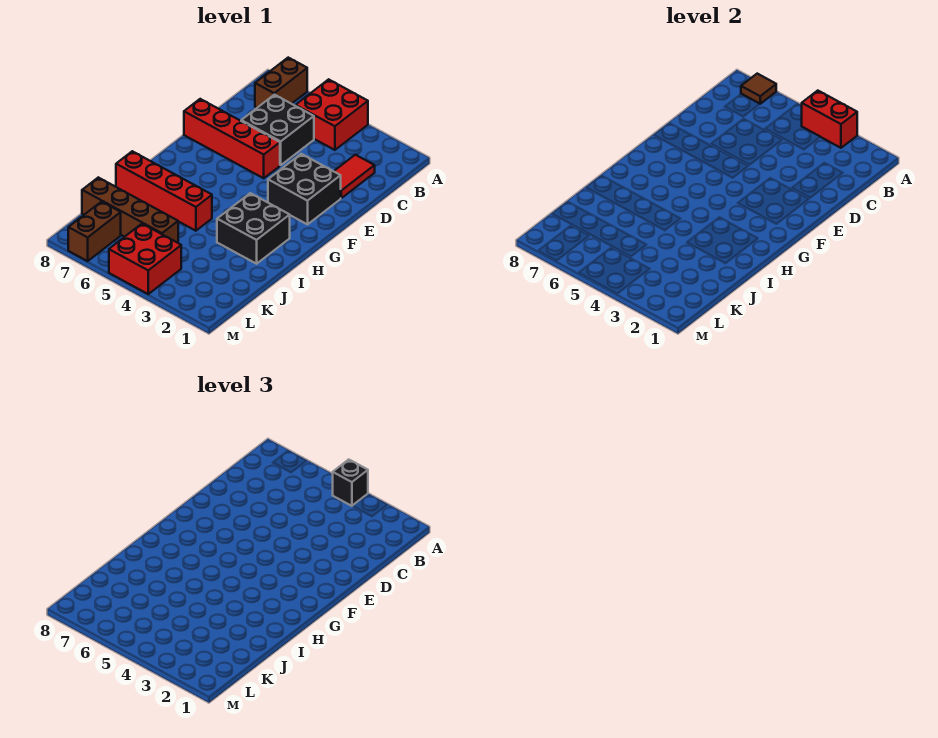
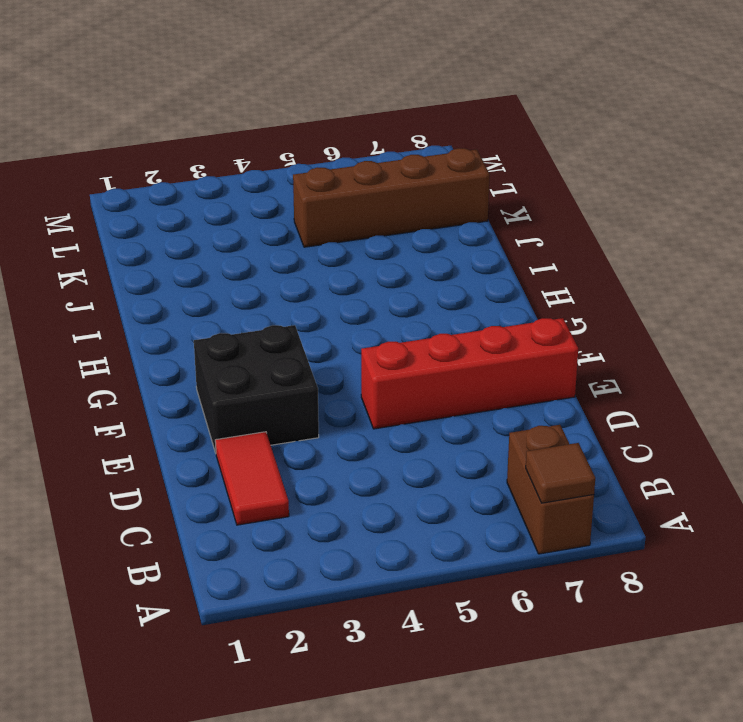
none -> red brick A4:B5 level 1
none -> black brick C5:D6 level 1
none -> black brick H2:I3 level 1

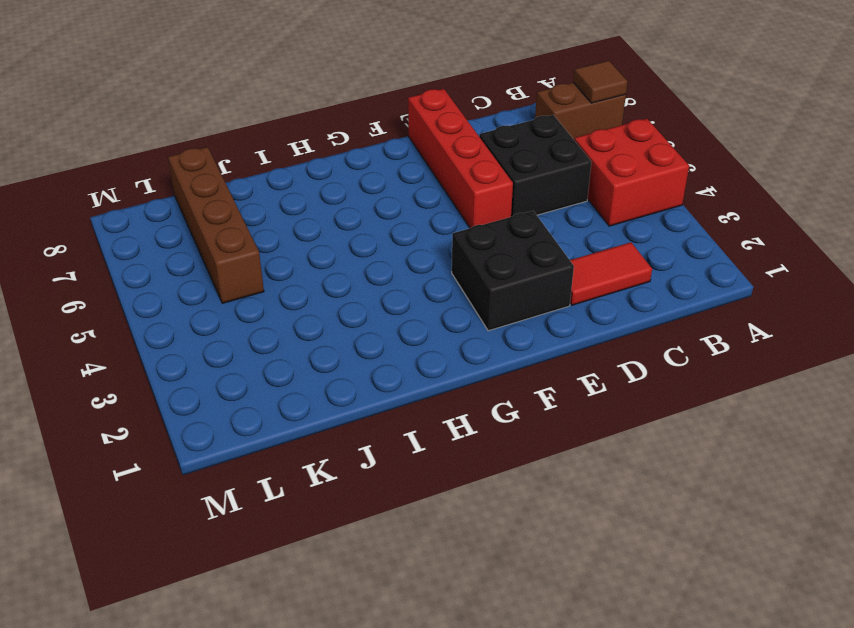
none -> black brick H2:I3 level 1
none -> red brick I5:I8 level 1
none -> red brick L4:M5 level 1

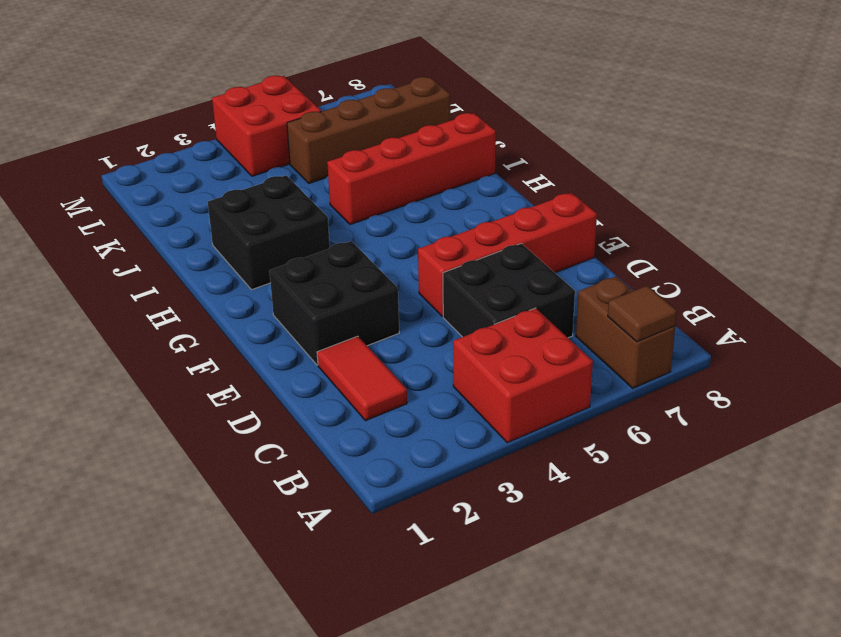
none -> brown brick L7:M7 level 1
none -> red brick A3:A4 level 2
none -> black brick A4 level 3

